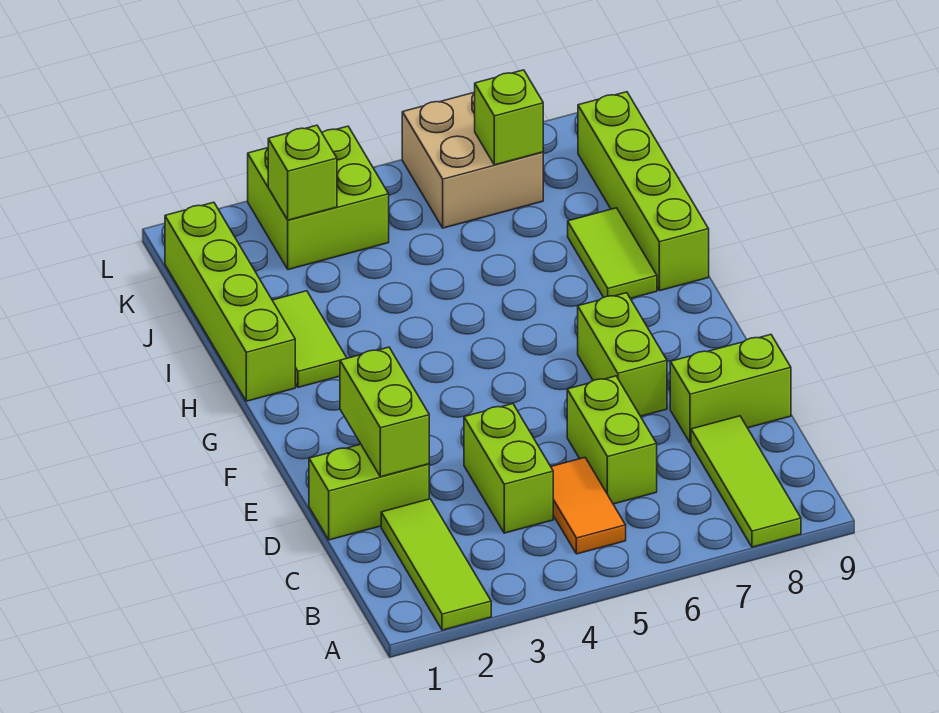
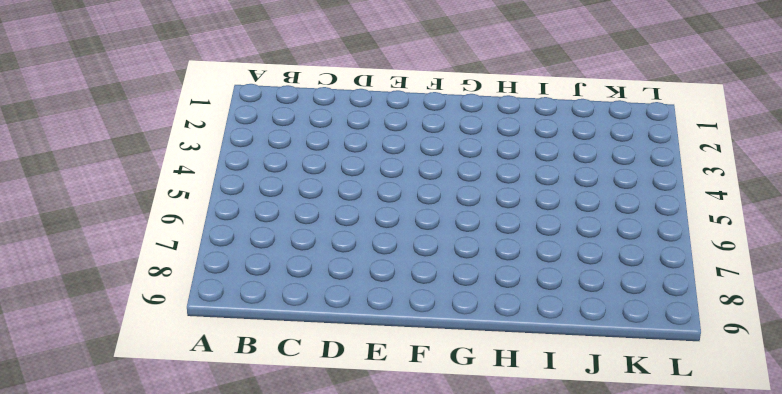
none -> lime tile A2:C2 level 1
none -> lime tile A8:C8 level 1
none -> orange tile B5:C5 level 1

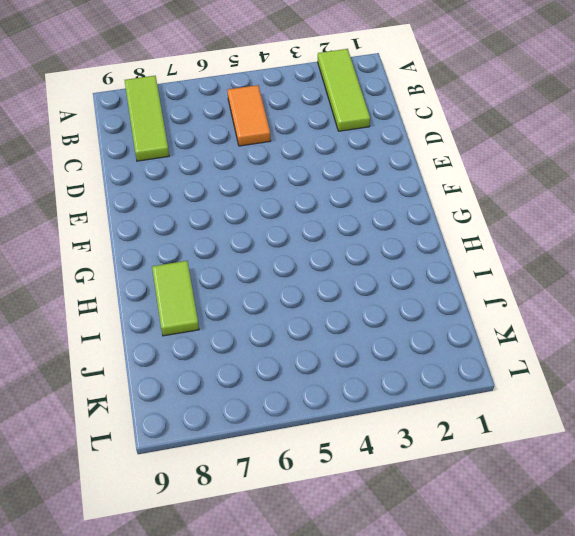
none -> lime brick C4:D4 level 1
none -> lime brick C6:D6 level 1
none -> lime brick D1:D2 level 1

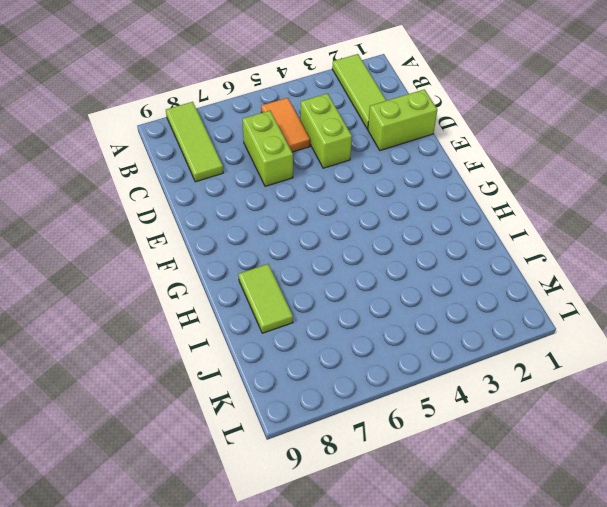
none -> lime brick D8:D9 level 1
none -> lime brick E7:F7 level 1
none -> lime brick H1:K1 level 1

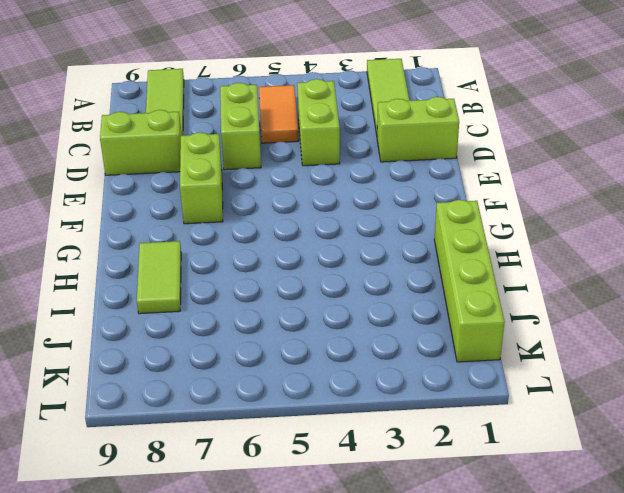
none -> lime tile H2:I2 level 1
none -> lime brick H9:K9 level 1
none -> lime brick K3:L4 level 1

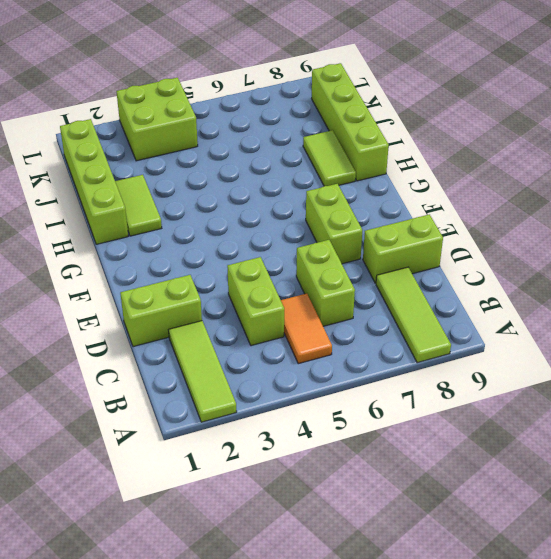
none -> tan brick K6:L7 level 1
none -> lime brick D2:E2 level 2
none -> lime brick K3 level 2

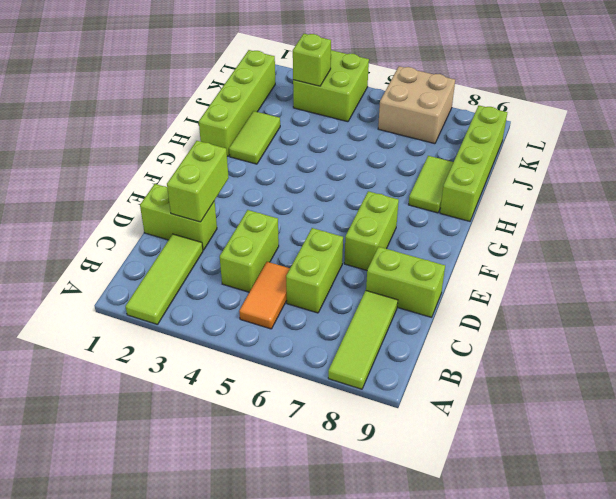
none -> lime brick K7 level 2

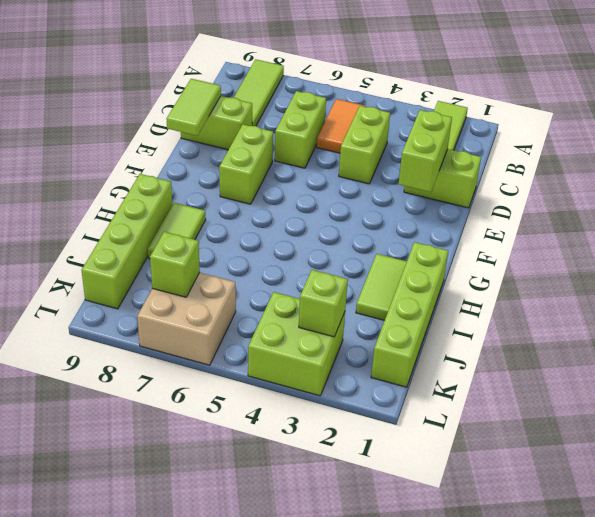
lime tile D9:E9 level 2 -> none

